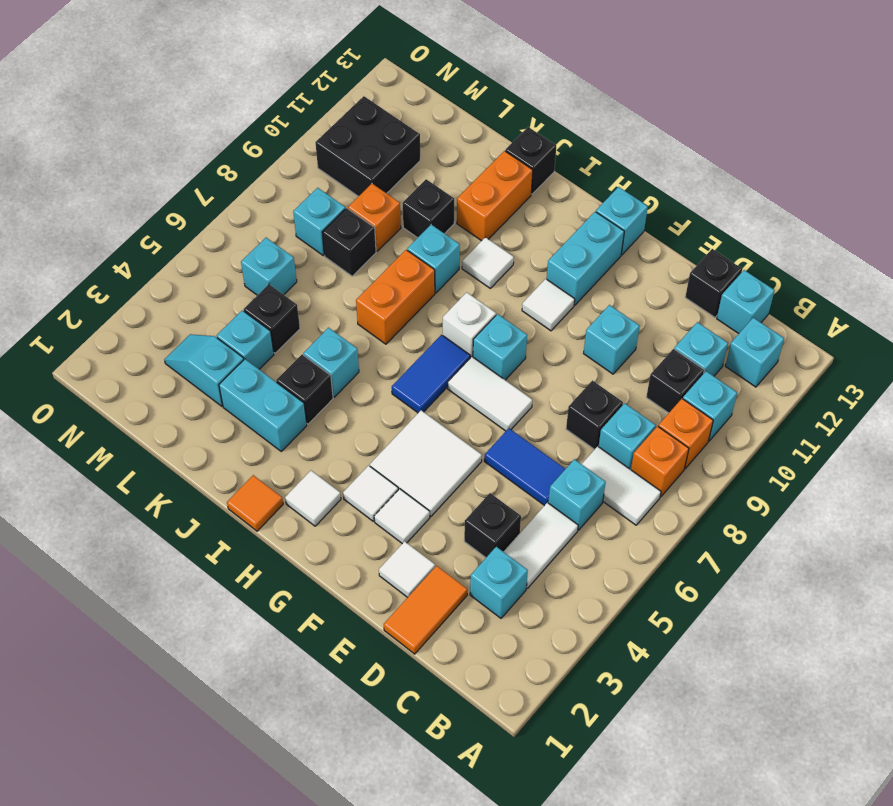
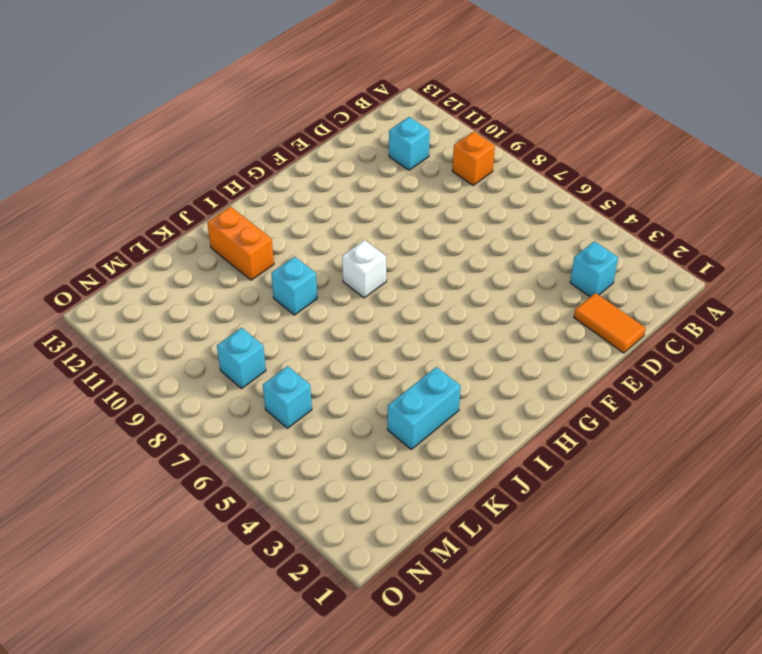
none -> white tile B7:C7 level 1
none -> orange brick B8 level 1
none -> cyan brick B10 level 1
none -> cyan brick B12 level 1

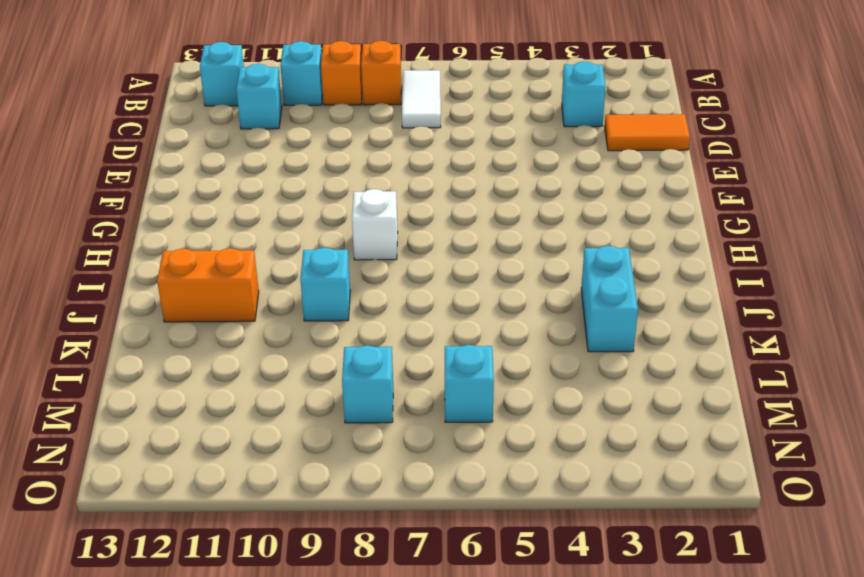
none -> white tile C4:C5 level 1
none -> cyan brick C6 level 1
none -> cyan brick C8 level 1
none -> black brick C10 level 1

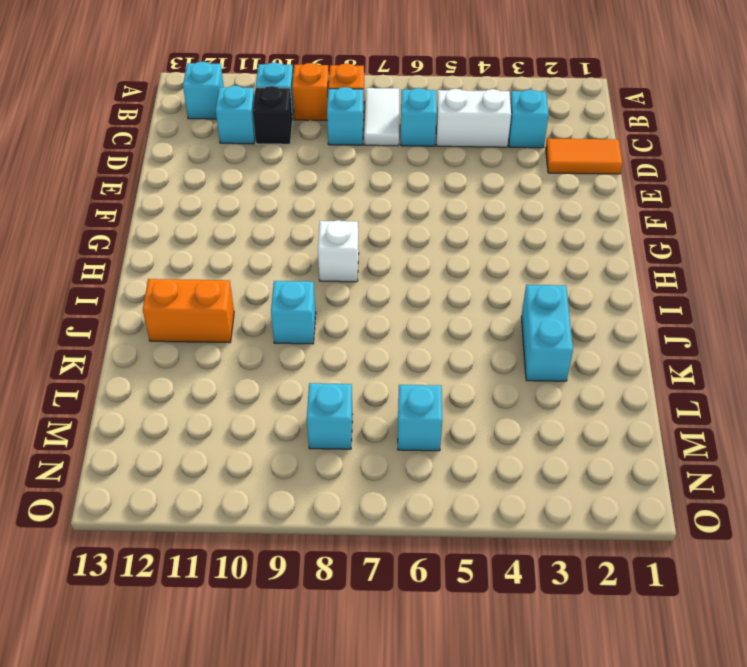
white brick C4:C5 level 1 -> white tile C4:C5 level 1
none -> cyan brick C13 level 1
none -> black brick D4 level 1
none -> blue tile D6:E6 level 1
none -> black brick D8 level 1

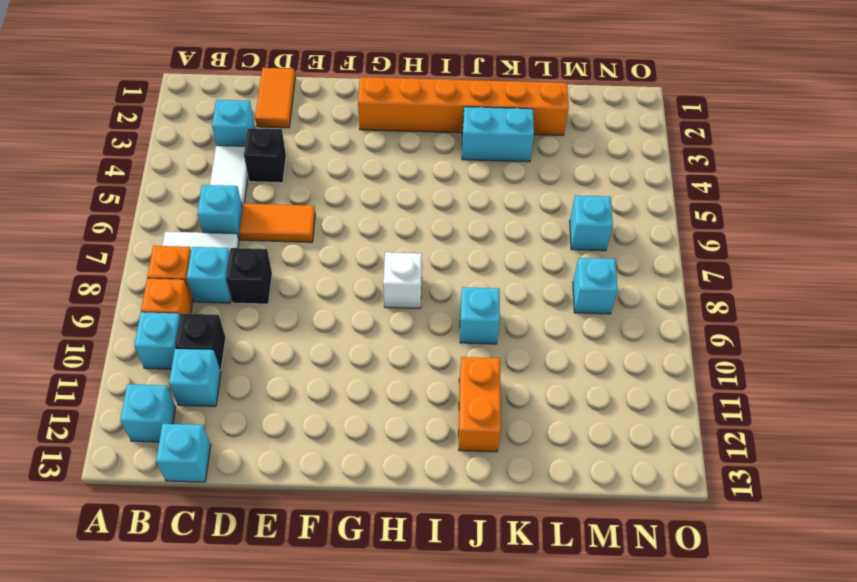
orange tile D6:E6 level 1 -> blue tile D6:E6 level 1
orange brick G2:L2 level 1 -> white tile H2 level 1
none -> black brick D13 level 1
none -> white tile E2 level 1
none -> cyan brick E10 level 1
none -> white tile F3 level 1

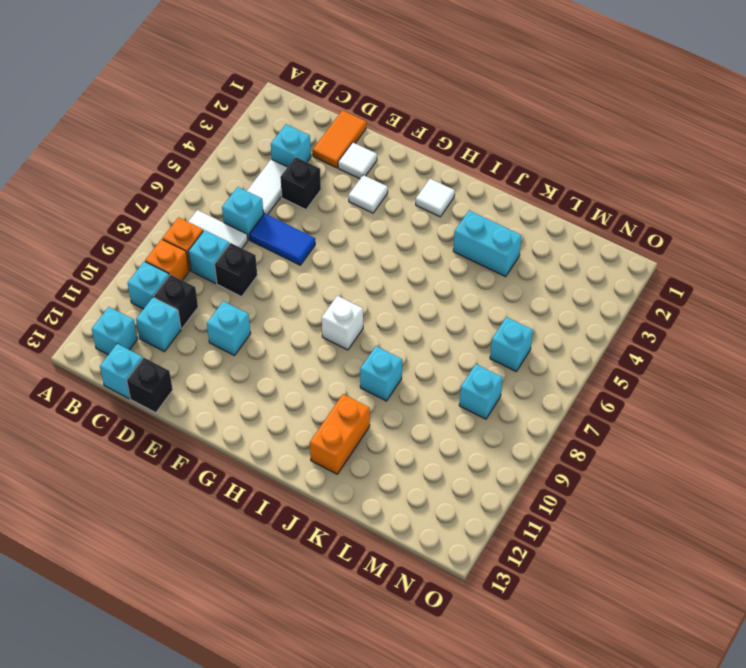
none -> white tile F4:G5 level 1
none -> white tile F7:G7 level 1
none -> white tile G3 level 1
none -> cyan brick G8 level 1

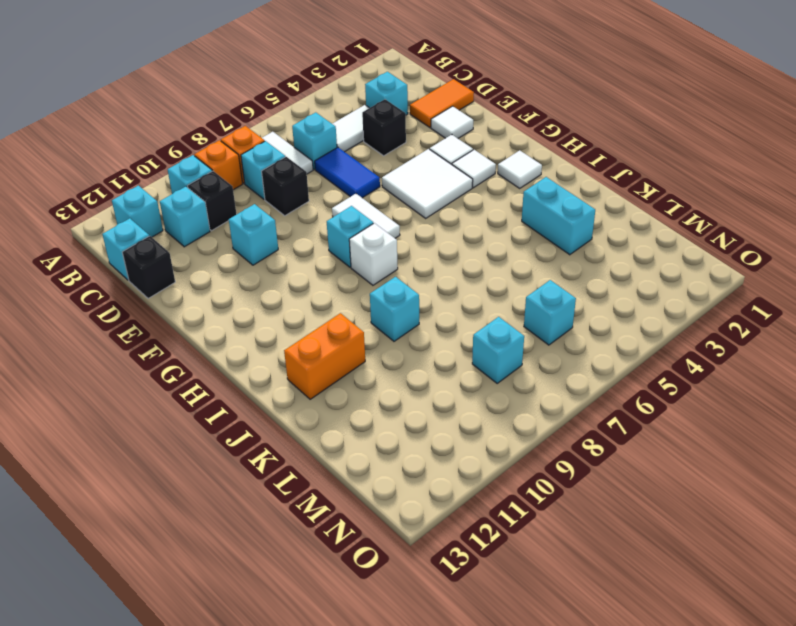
none -> white tile G10 level 1
none -> cyan brick G11:G12 level 1
none -> cyan brick G13 level 1
none -> blue tile H6:H7 level 1

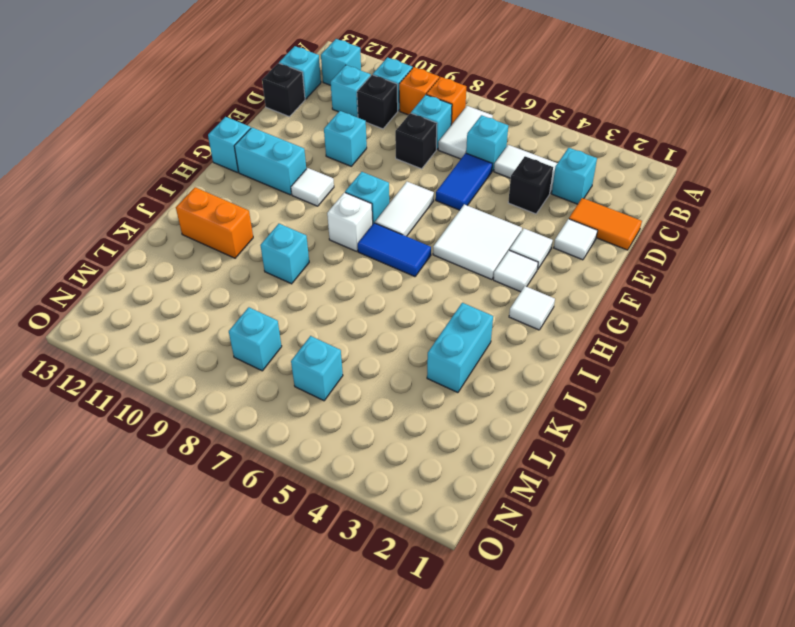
none -> orange tile I1 level 1
none -> white tile I10 level 1
none -> black brick J4 level 1
none -> cyan brick J5 level 1

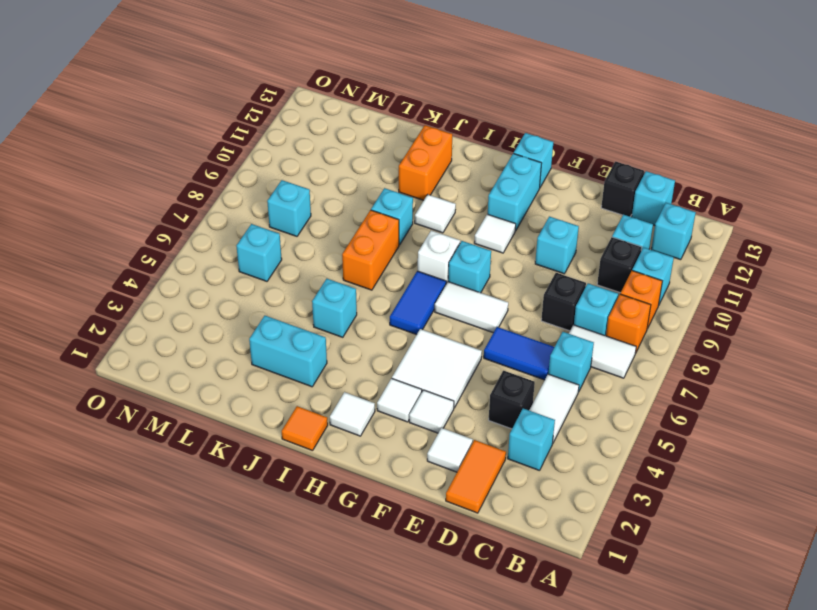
none -> black brick J4 level 1
none -> black brick J13 level 1
none -> black brick K10 level 1
none -> cyan slope L3:M3 level 1 top L

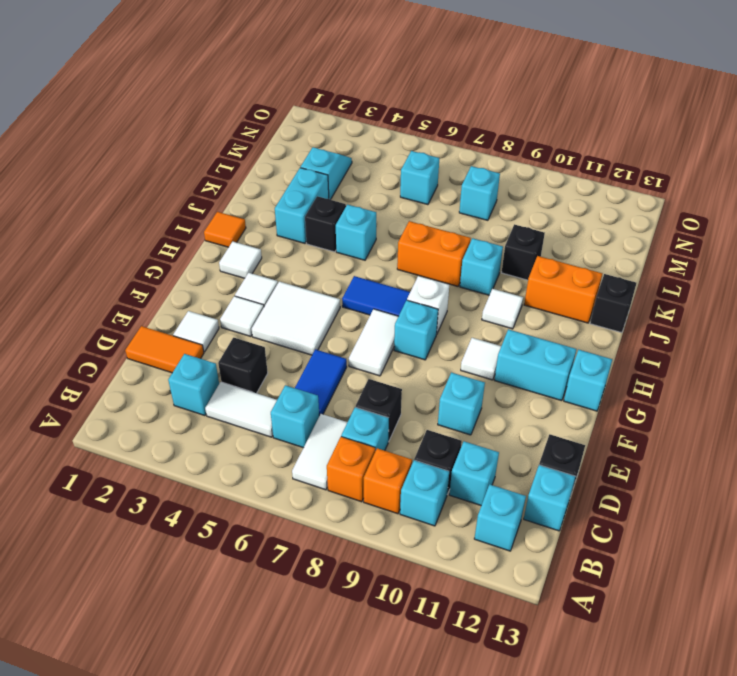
none -> cyan brick L4 level 1
none -> black brick L5 level 1
none -> black brick L8 level 1
none -> orange brick L9 level 1

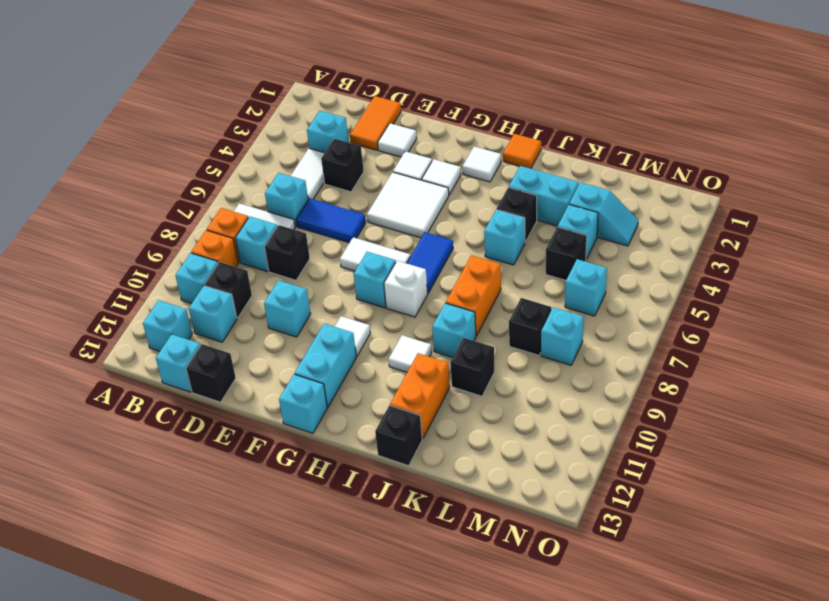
none -> orange brick L9 level 1
none -> black brick M10:N11 level 1

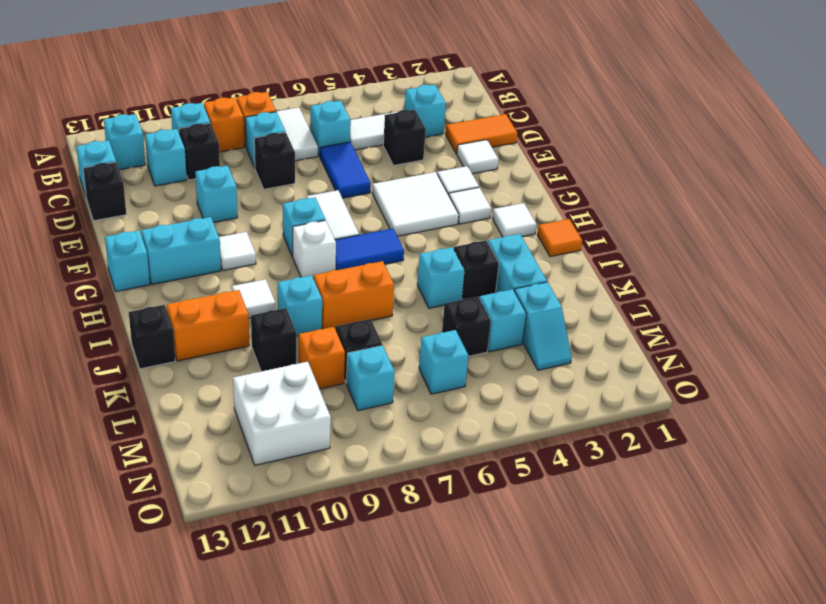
white brick M10:N11 level 1 -> black brick M10:N11 level 1

